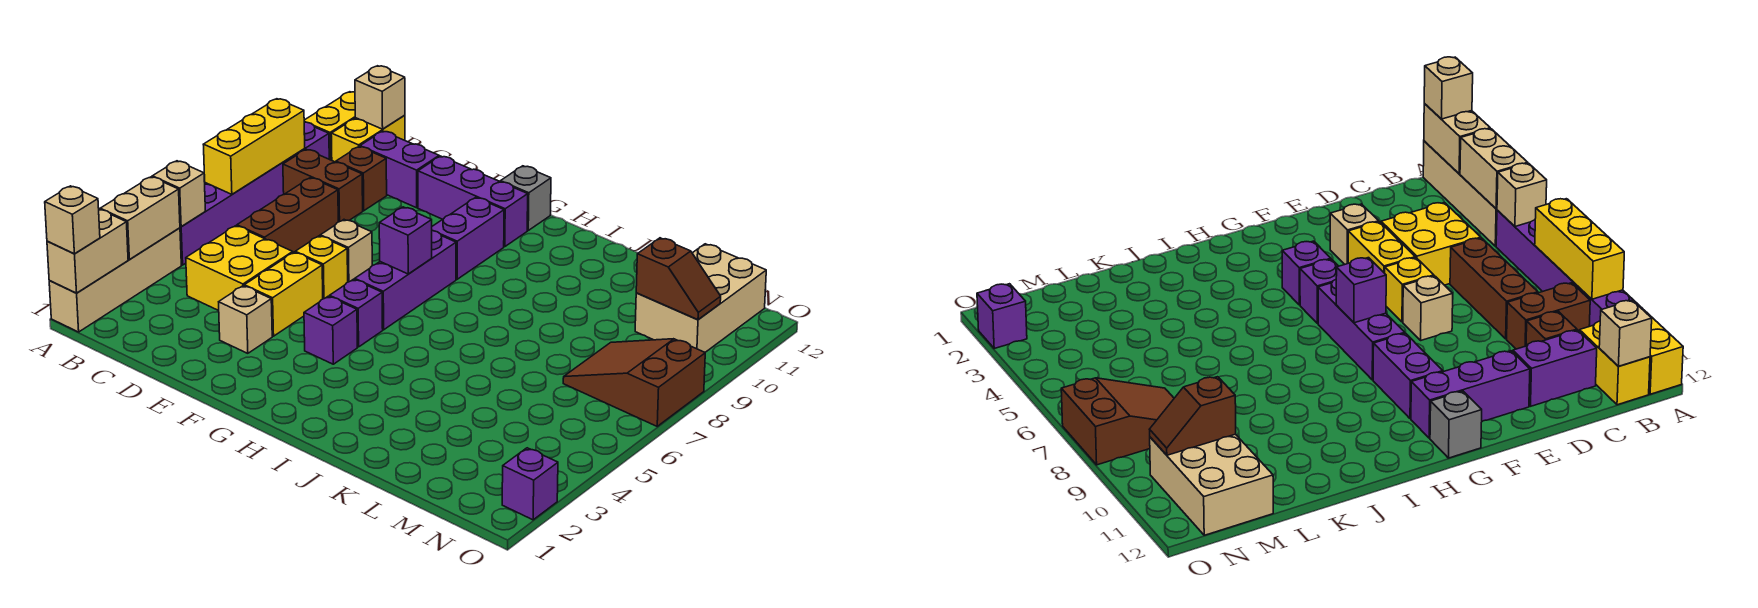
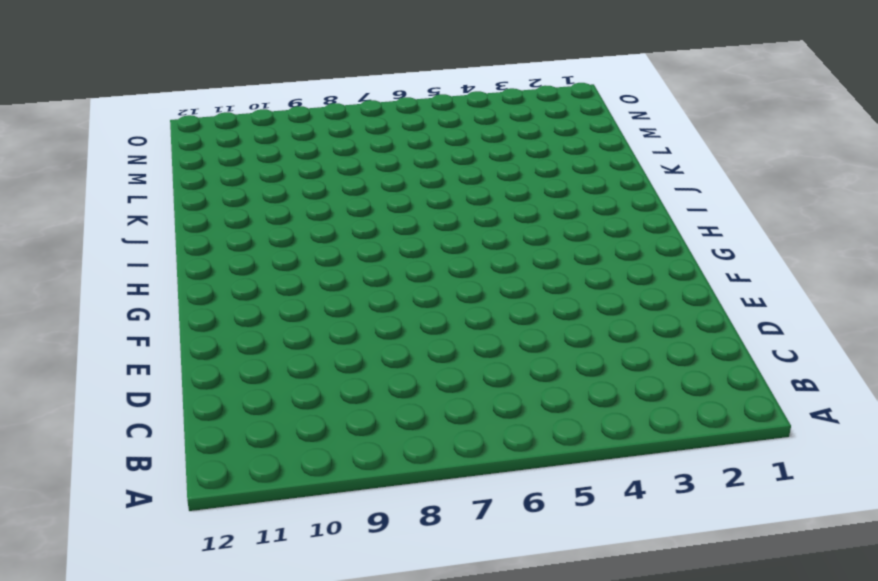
none -> tan brick A1:A4 level 1
none -> purple brick A5:A10 level 1
none -> yellow brick A11:A12 level 1
none -> brown brick B9:C9 level 1

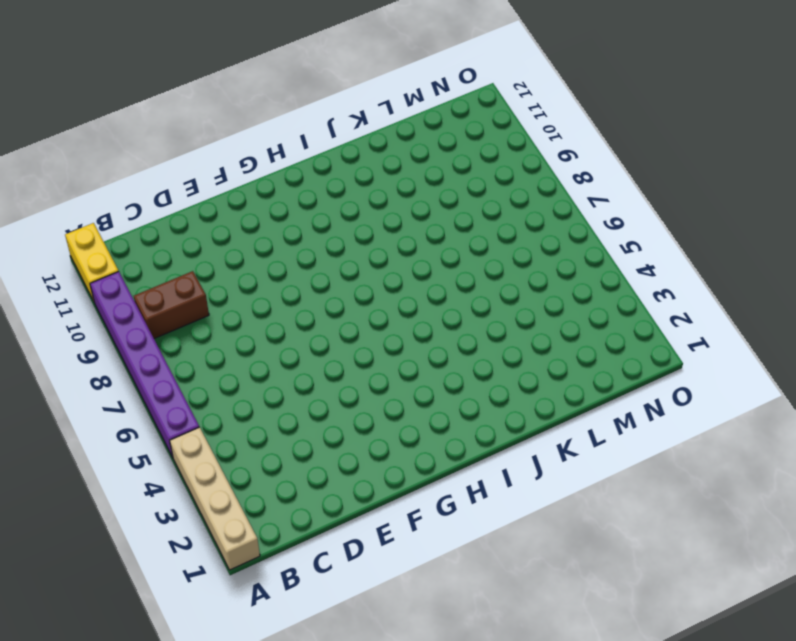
none -> yellow brick B11:B12 level 1
none -> yellow brick C4:D5 level 1
none -> brown brick C6:C8 level 1
none -> brown brick C10 level 1

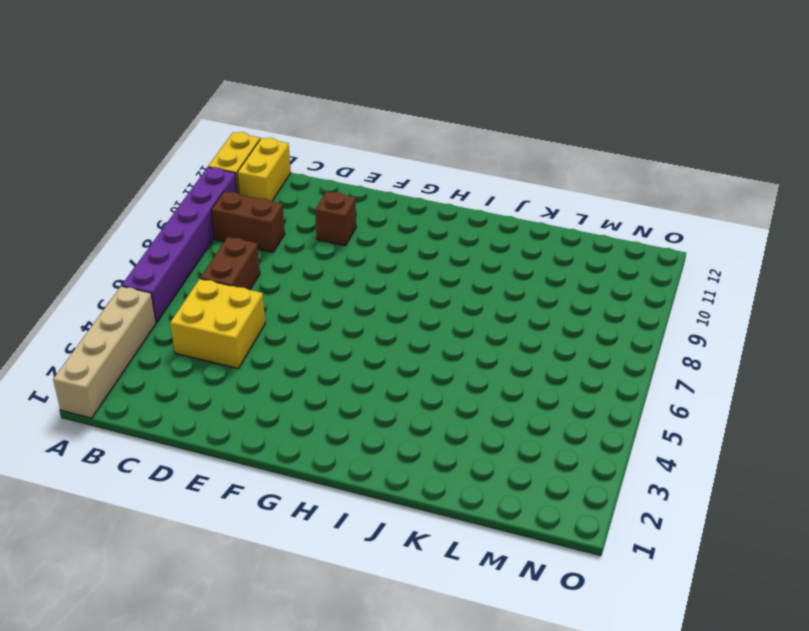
brown brick C6:C7 level 1 -> brown brick C6:C8 level 1
brown brick E10 level 1 -> brown brick C10 level 1
none -> purple brick C11:D11 level 1
none -> tan brick E3 level 1
none -> yellow brick E4:E5 level 1
none -> yellow brick E6 level 1

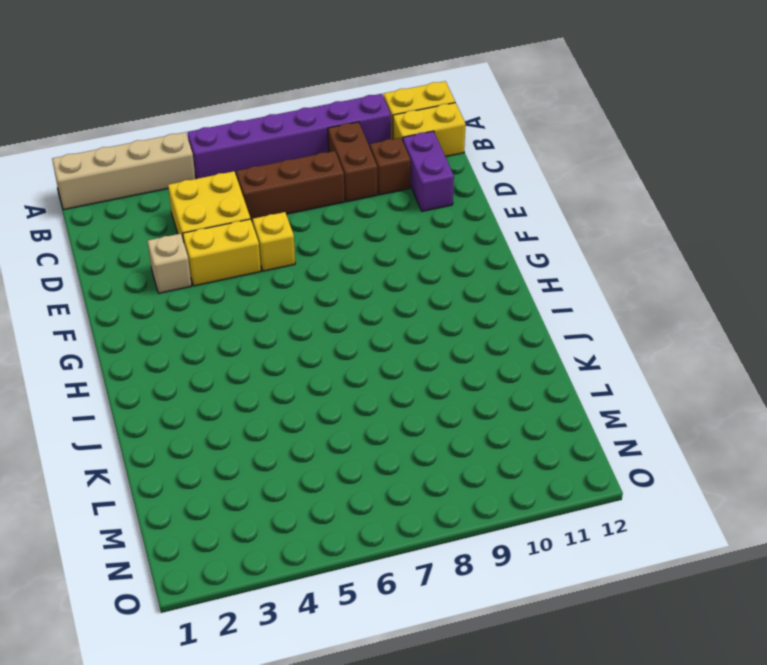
none -> tan brick E7 level 1
none -> purple brick E11:G11 level 1
none -> purple brick G4 level 1
none -> purple brick G5 level 1

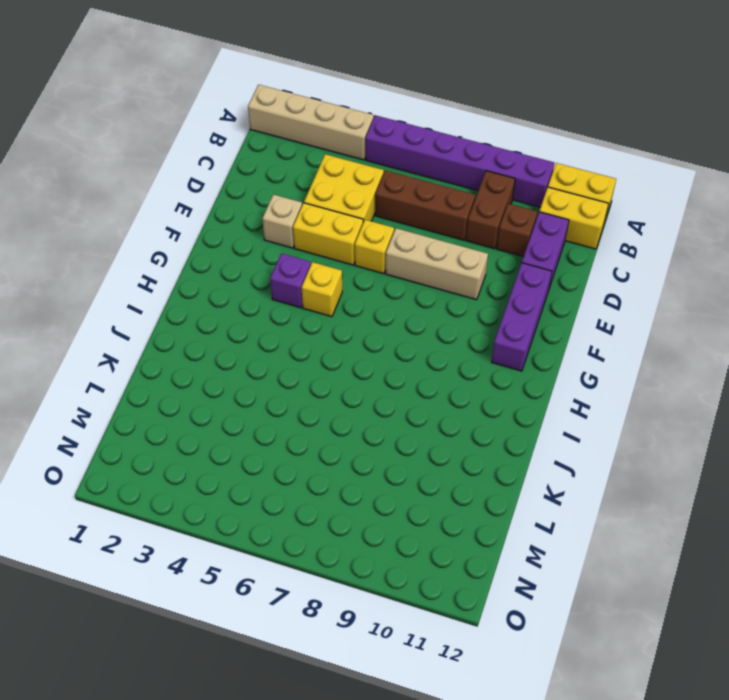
tan brick E7:E9 level 1 -> tan brick E7 level 1
yellow brick G5 level 1 -> purple brick G5 level 1
none -> purple brick G6:G8 level 1
none -> purple brick G9:G10 level 1
none -> grey brick G12 level 1
none -> brown slope M7:O8 level 1 top O

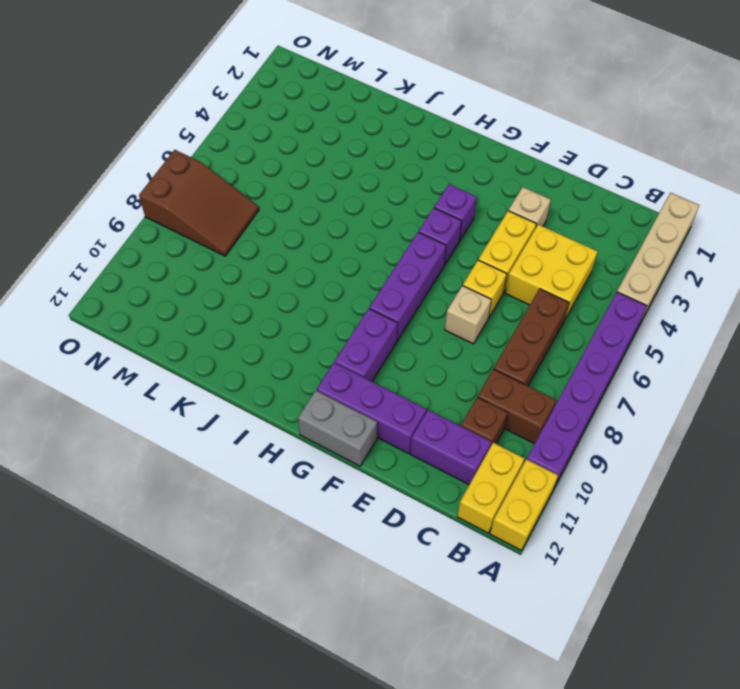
grey brick F12:G12 level 1 -> grey brick G12 level 1
none -> tan brick M10:N12 level 1
none -> purple brick O2 level 1
none -> tan brick A1:A2 level 2
none -> tan brick A3:A4 level 2

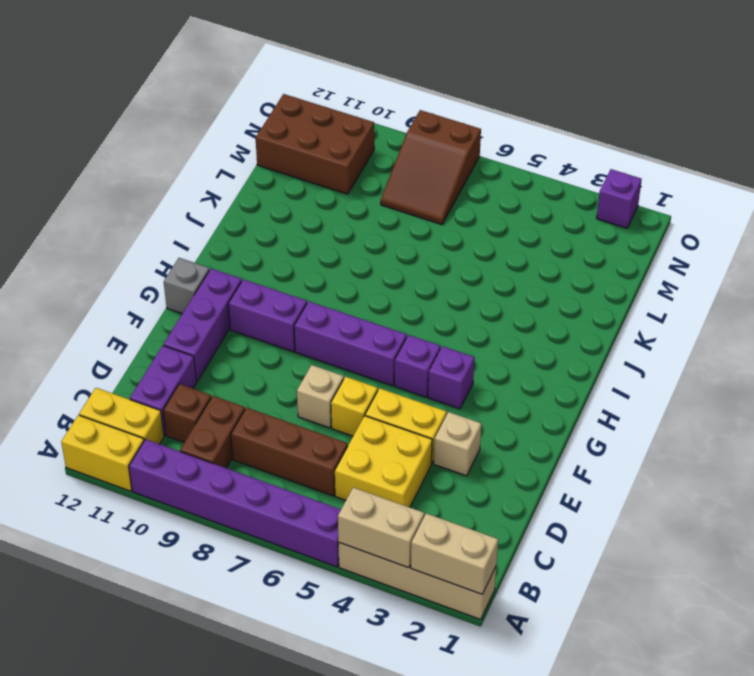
brown brick M10:N12 level 1 -> tan brick M10:N12 level 1
none -> tan brick A5 level 2
none -> yellow brick A7:A9 level 2
none -> tan brick B12 level 2
none -> purple brick G7 level 2

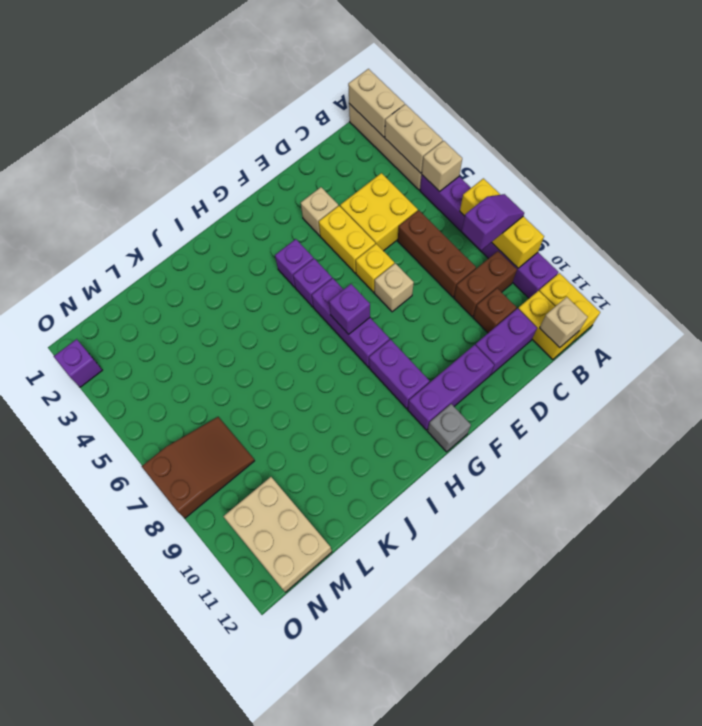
purple slope A8:B8 level 3 top B -> none
none -> brown slope M10:N10 level 2 top M
none -> tan brick A1 level 3

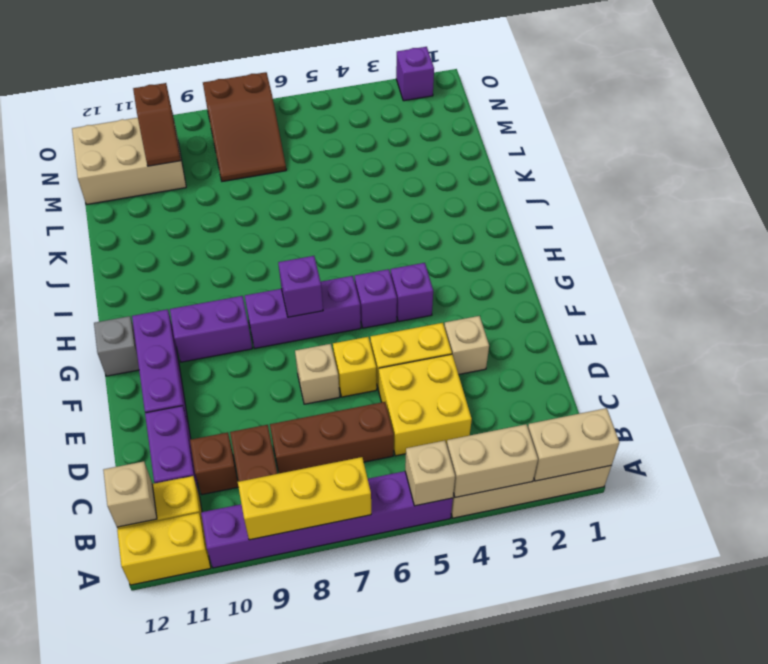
brown slope M10:N10 level 2 top N -> brown slope M10:N10 level 2 top M
none -> tan brick A1 level 3

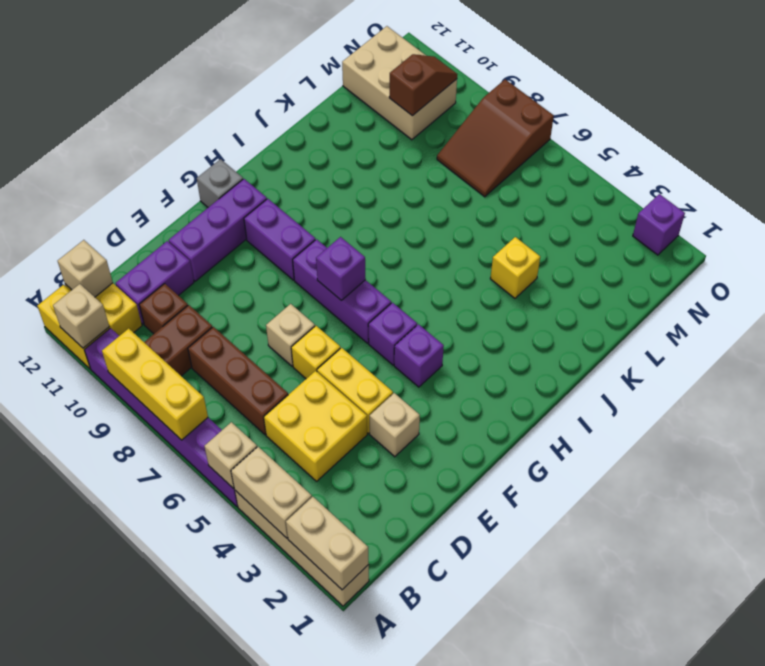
tan brick A11 level 2 -> tan brick A1 level 3
yellow brick K4 level 1 -> none

